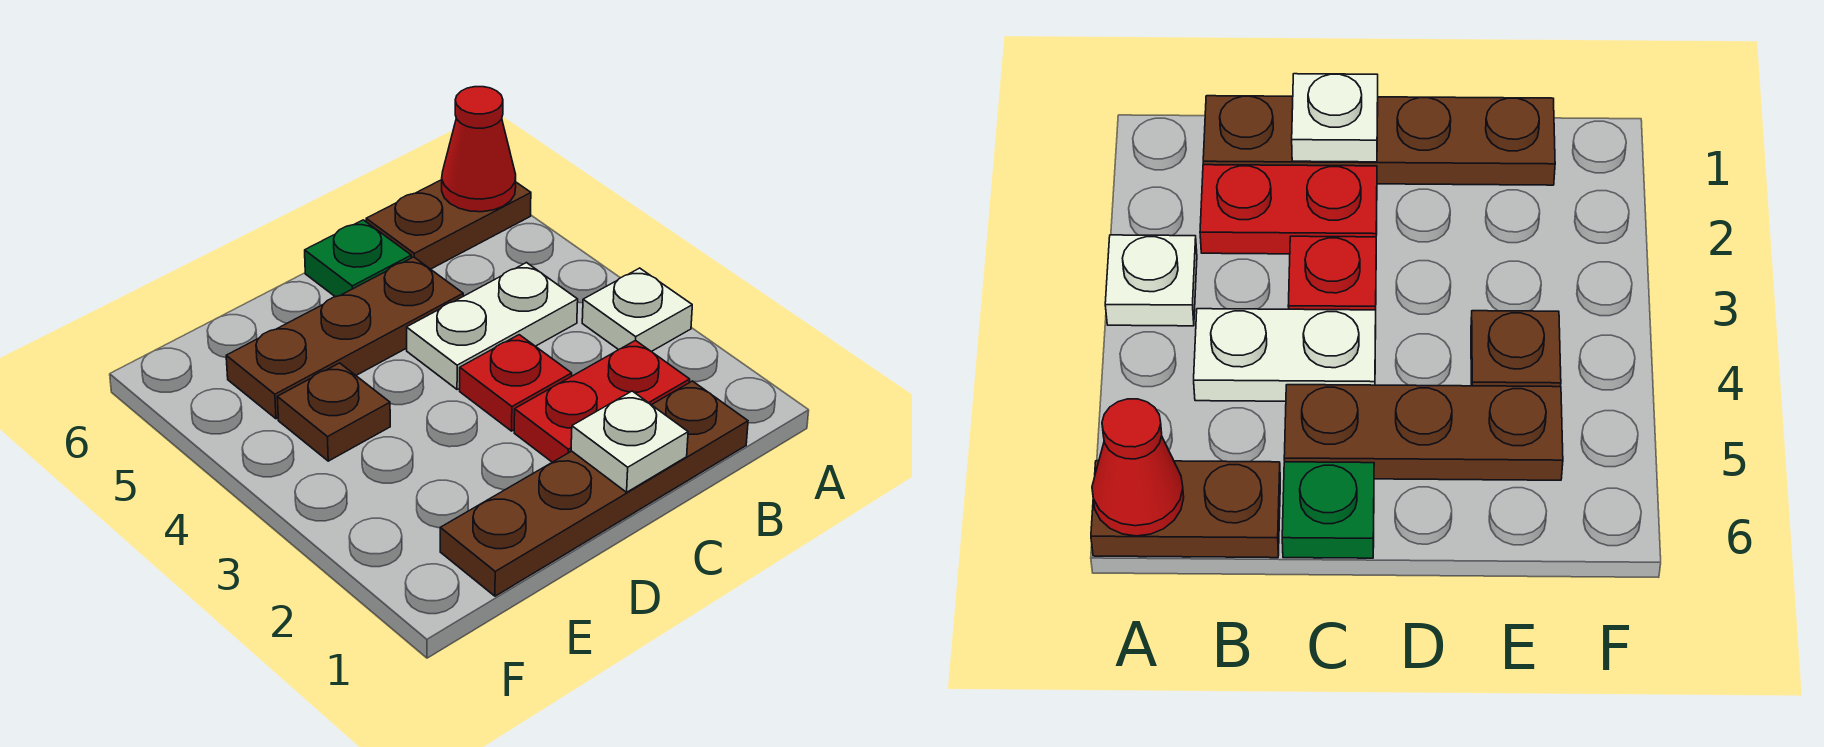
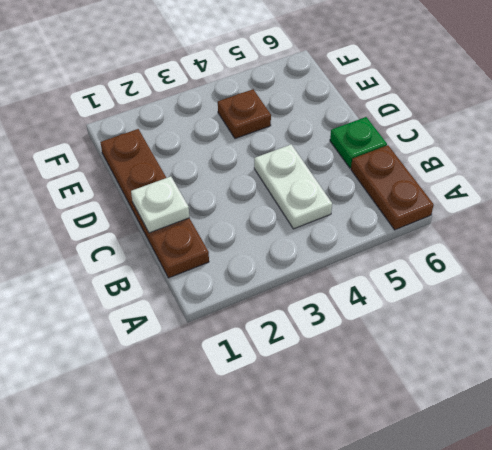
none -> white plate A3 level 1
none -> red plate B2:C2 level 1

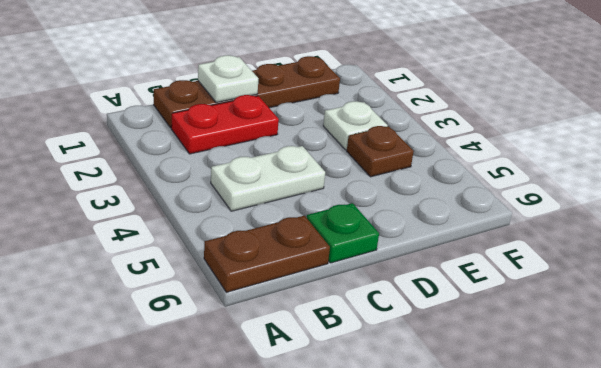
white plate E3 level 1 -> white plate A3 level 1
none -> red plate C3 level 1
none -> brown plate C5:E5 level 1

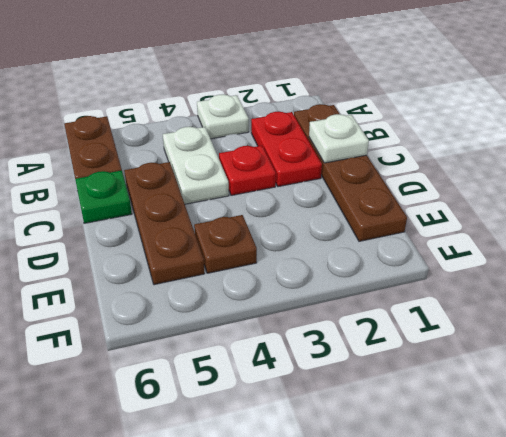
none -> red cone A6 level 2

